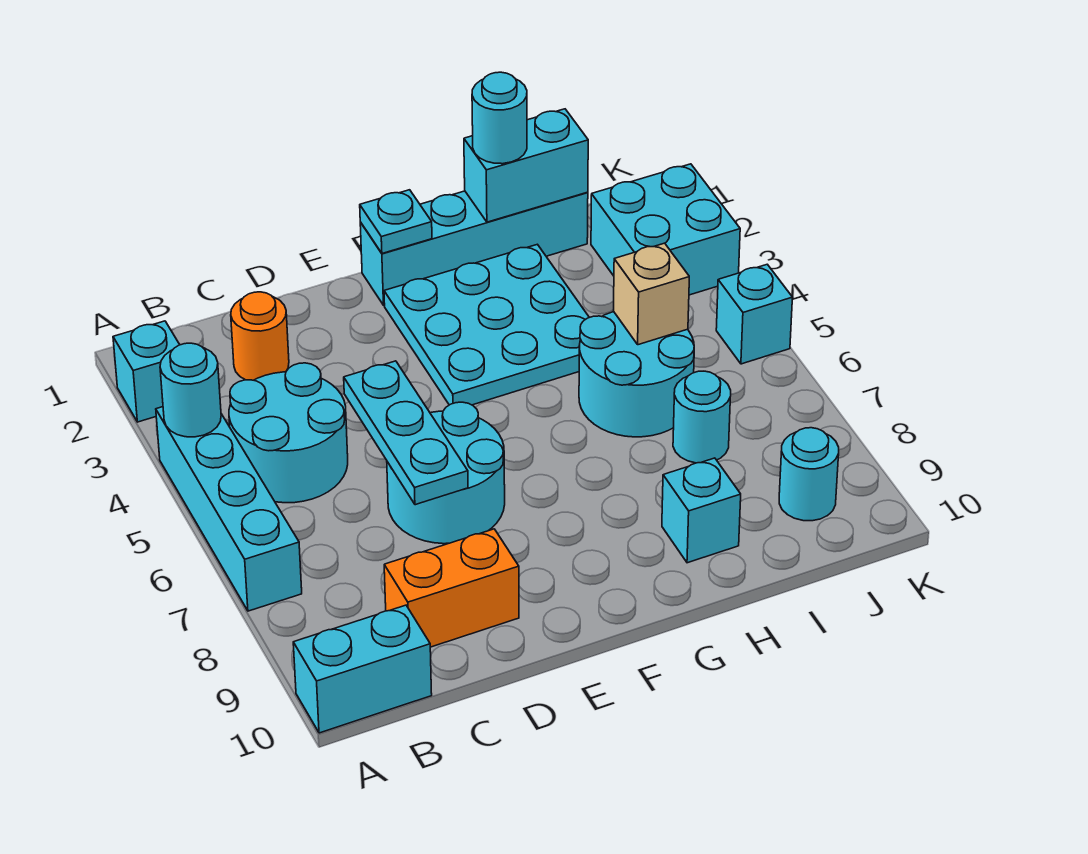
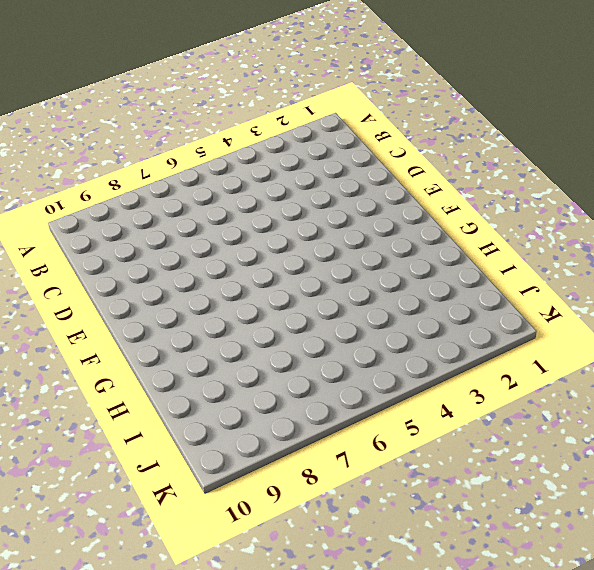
none -> cyan brick A2 level 1
none -> cyan brick A4:A7 level 1
none -> cyan brick A10:B10 level 1

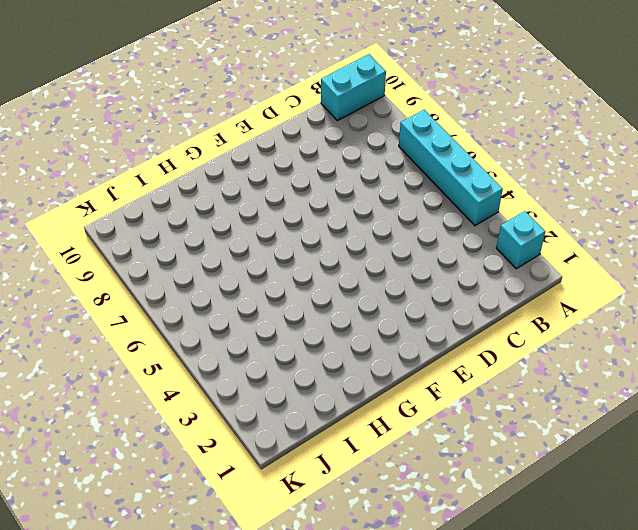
none -> cyan round brick B4:C5 level 1
none -> orange round brick C2 level 1
none -> orange brick C9:D9 level 1

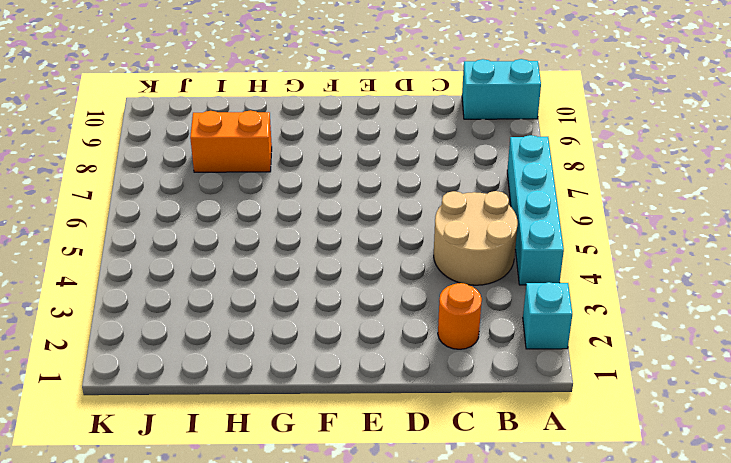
tan round brick B4:C5 level 1 -> cyan round brick B4:C5 level 1
orange brick H8:I8 level 1 -> orange brick C9:D9 level 1
none -> cyan round brick D6:E7 level 1
none -> cyan brick F1:I1 level 1
none -> cyan plate F2:H4 level 1

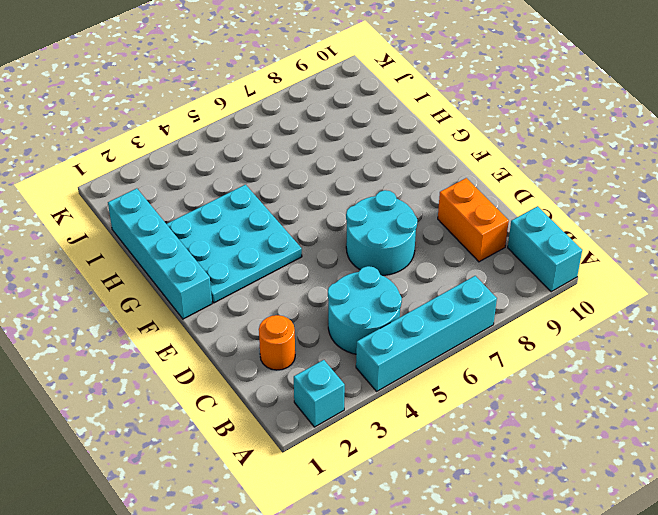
none -> cyan round brick H5:I6 level 1
none -> cyan brick H9 level 1
none -> cyan round brick I7 level 1

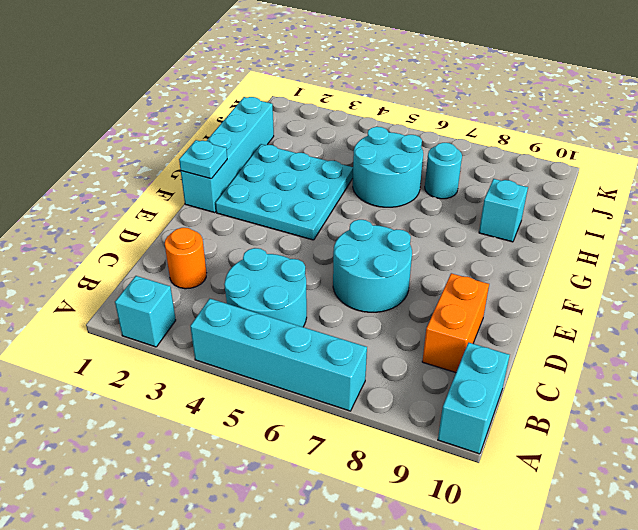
none -> cyan brick J2:K3 level 1
none -> cyan round brick J9 level 1
none -> cyan brick K5 level 1

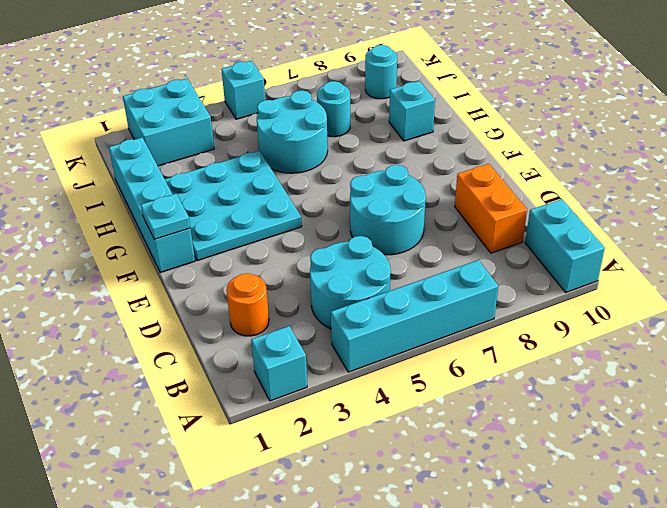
none -> cyan round brick A4 level 2
none -> cyan plate D5:D7 level 2
none -> cyan brick H1:I1 level 2

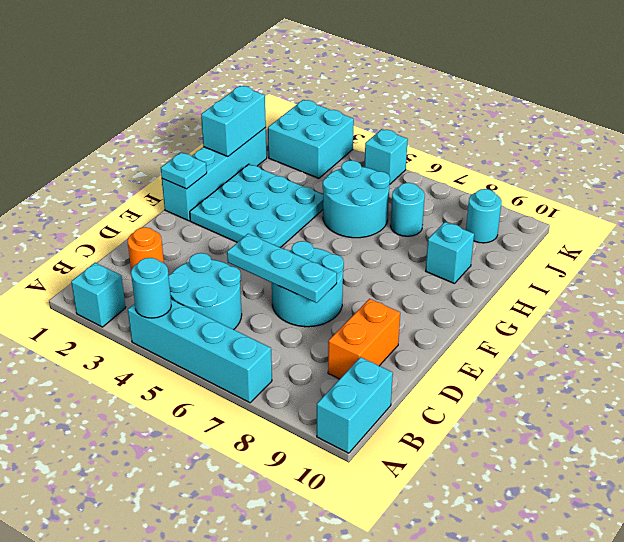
none -> tan brick I5 level 2
none -> cyan round brick H1 level 3

